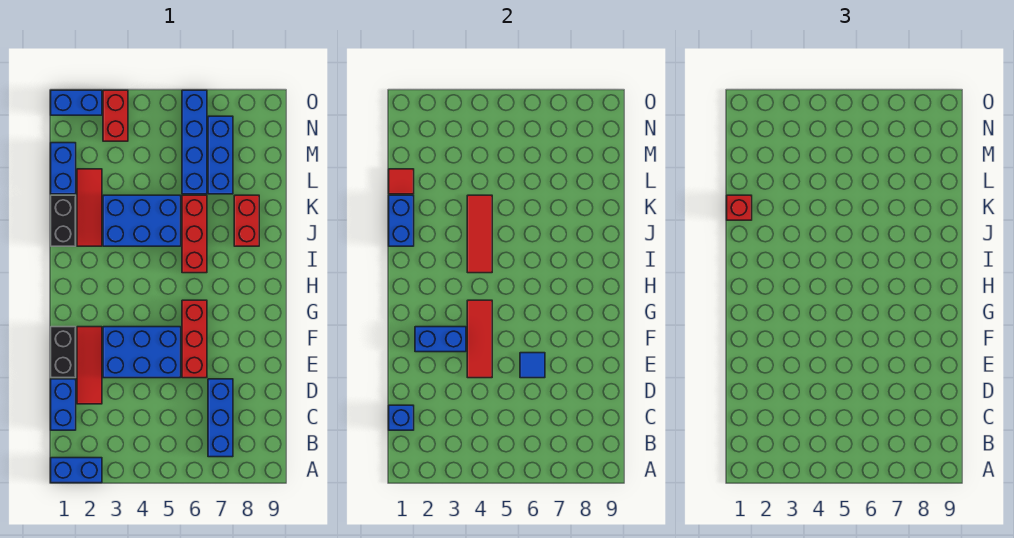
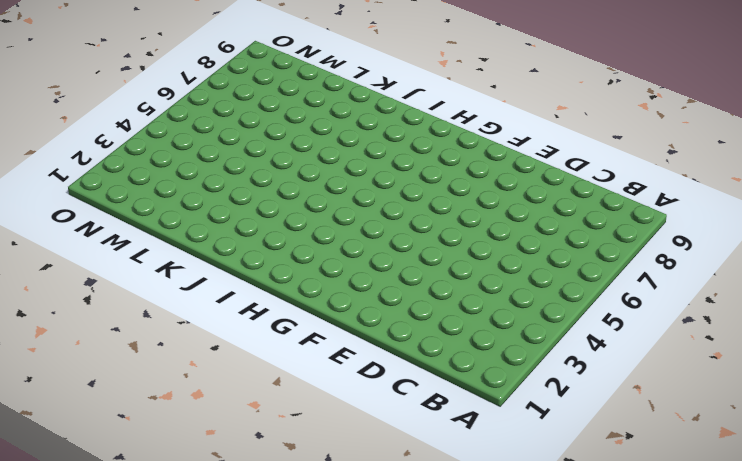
none -> blue brick A1:A2 level 1
none -> blue brick B7:D7 level 1
none -> blue brick C1:D1 level 1

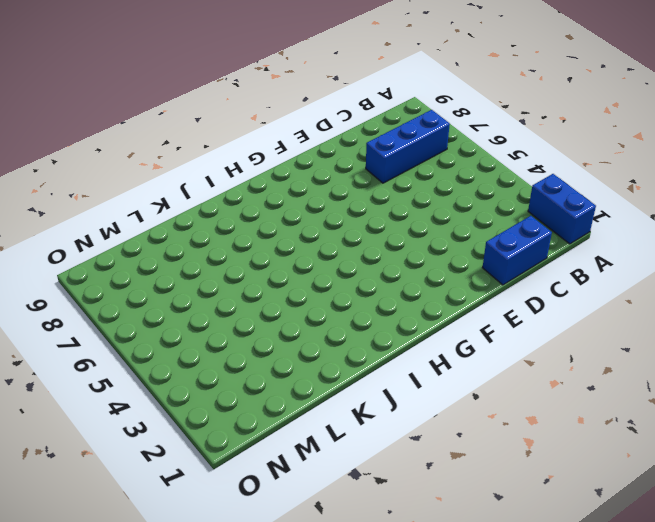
none -> red tile D2:F2 level 1
none -> black brick E1:F1 level 1
none -> blue brick E3:F5 level 1

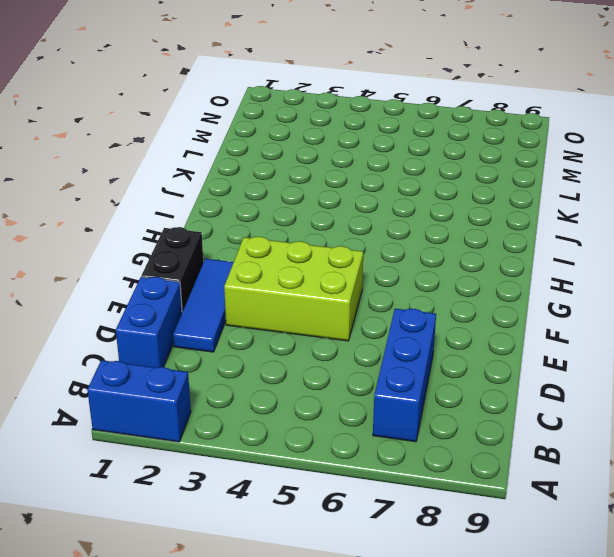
blue tile D2:F2 level 1 -> red tile D2:F2 level 1
lime brick E3:F5 level 1 -> blue brick E3:F5 level 1
none -> red brick E6:G6 level 1
none -> red brick I6:K6 level 1
none -> black brick J1:K1 level 1

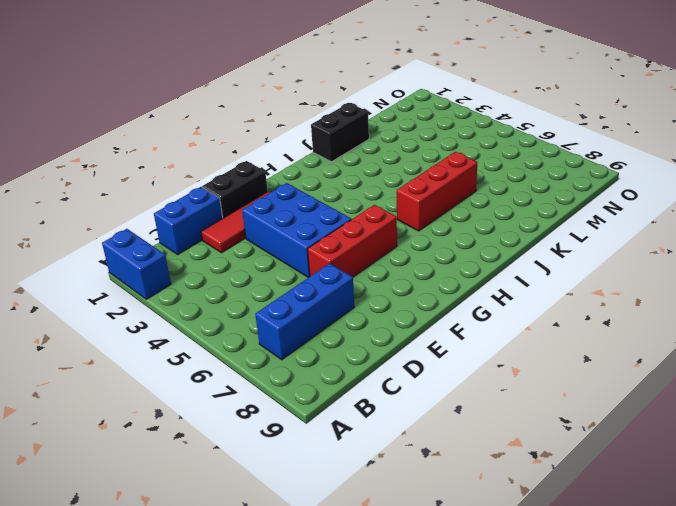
none -> red tile J2:L2 level 1
none -> blue brick J3:K5 level 1
none -> red brick J8:K8 level 1

